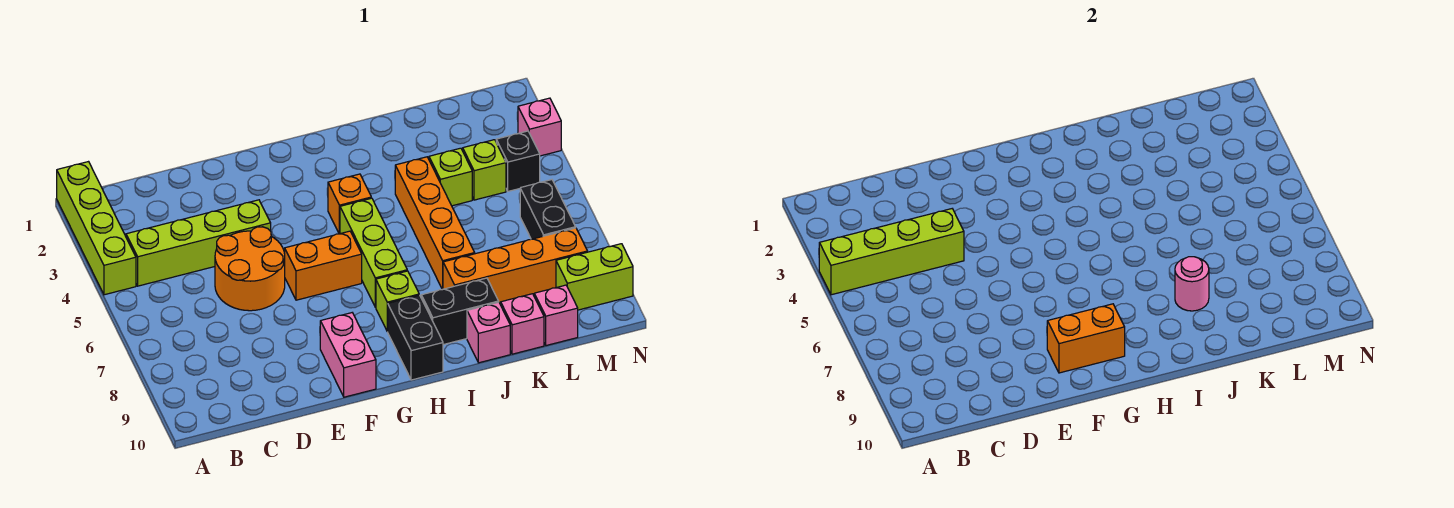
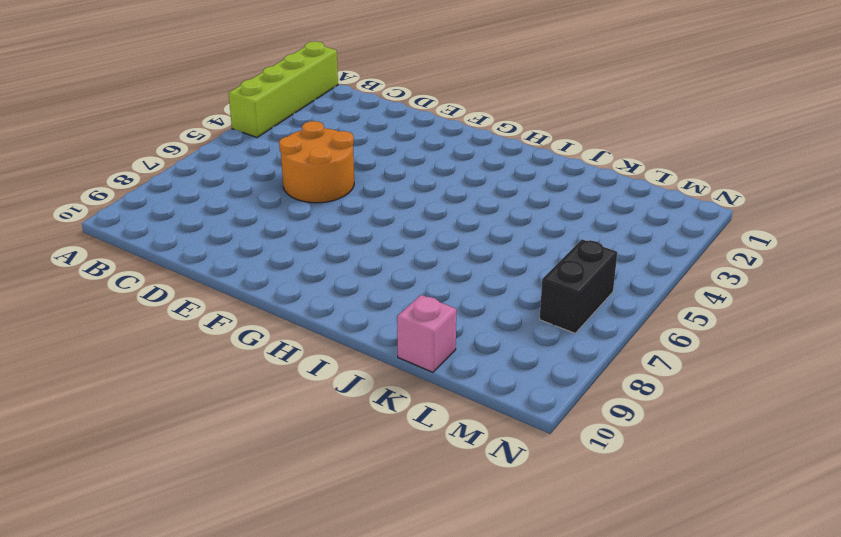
none -> lime brick B4:E4 level 1
none -> orange brick F6:G6 level 1
none -> pink brick F9:F10 level 1

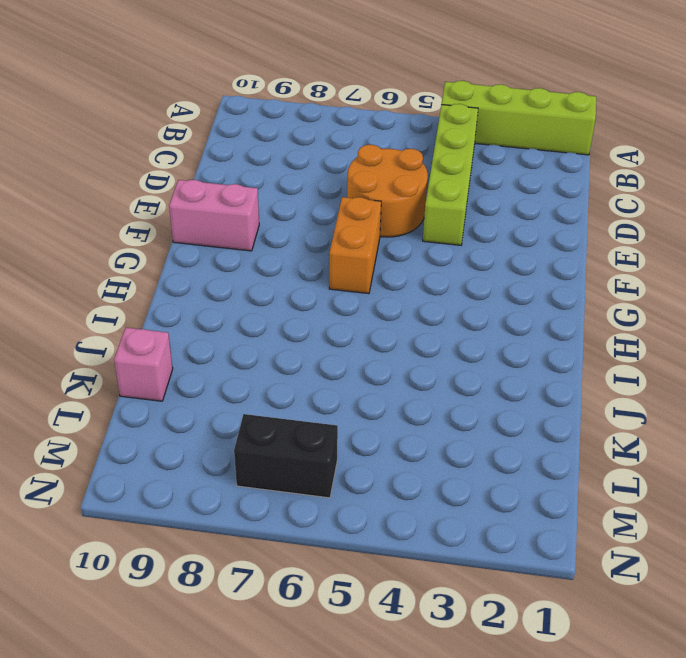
none -> orange brick H4 level 1
none -> lime brick H5:H7 level 1
none -> lime brick H8 level 1

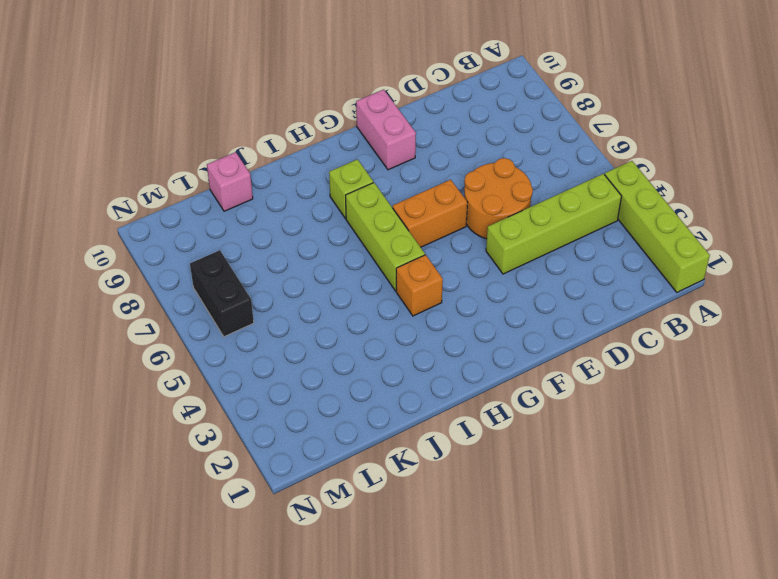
none -> black brick H9:H10 level 1
none -> black brick I9:J9 level 1
none -> orange brick J4:J7 level 1

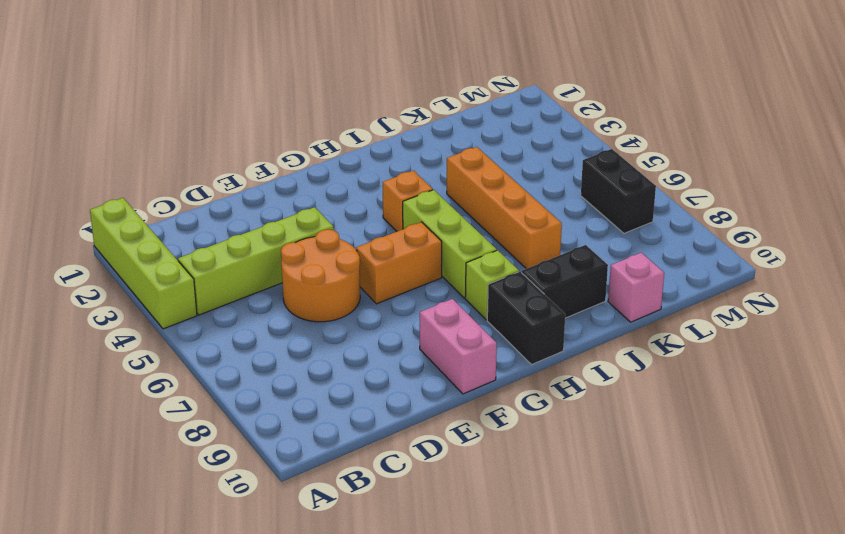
none -> orange brick J8:M8 level 1
none -> pink brick J10 level 1
none -> lime brick K4 level 1

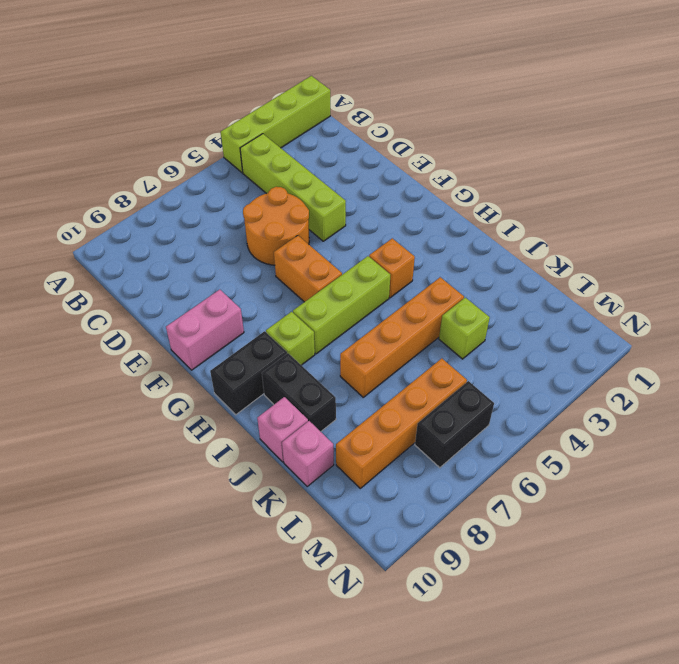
orange brick L6:L9 level 1 -> orange brick J8:M8 level 1
none -> lime brick L4 level 1
none -> pink brick L10 level 1
none -> black brick M4 level 1

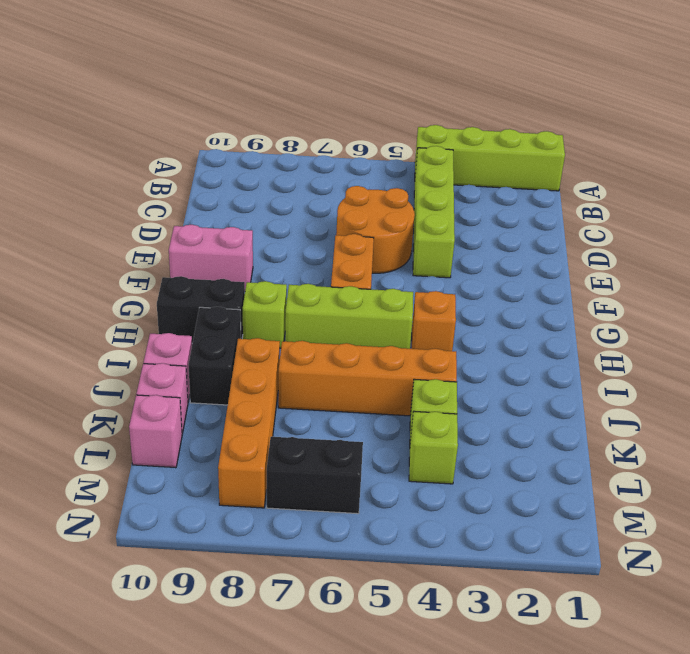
none -> black brick M4 level 1
none -> lime brick M9:N9 level 1
none -> pink brick N3 level 1

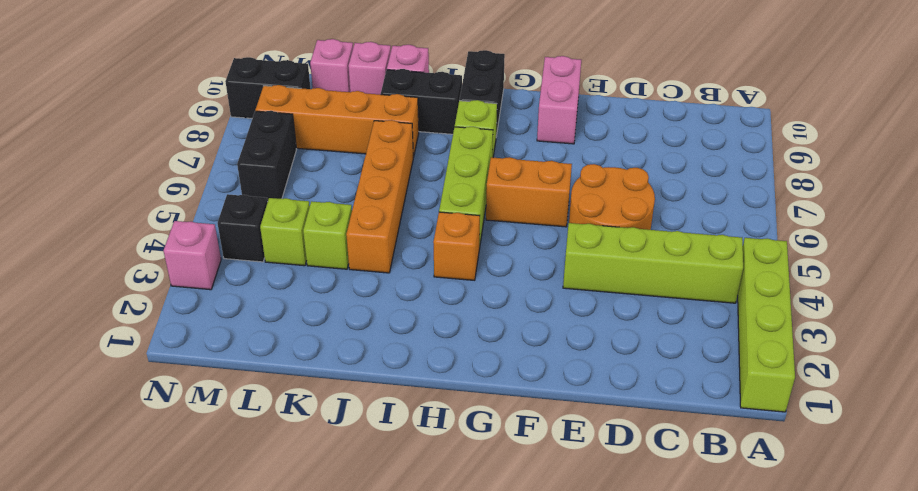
black brick M9:N9 level 1 -> lime brick M9:N9 level 1
none -> lime brick A4:D4 level 2
none -> orange brick F9:G9 level 2
none -> pink round brick J8 level 2

